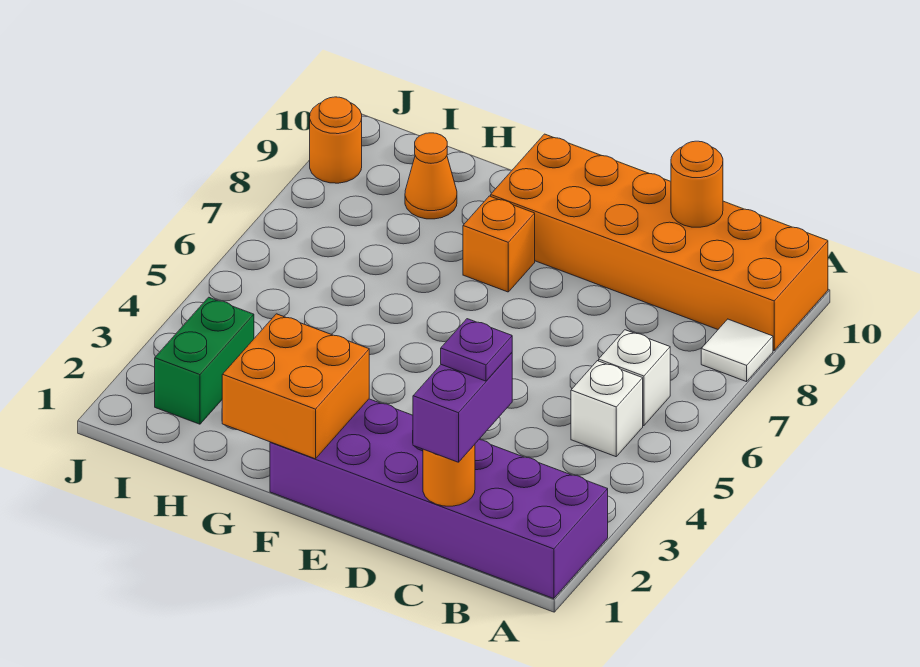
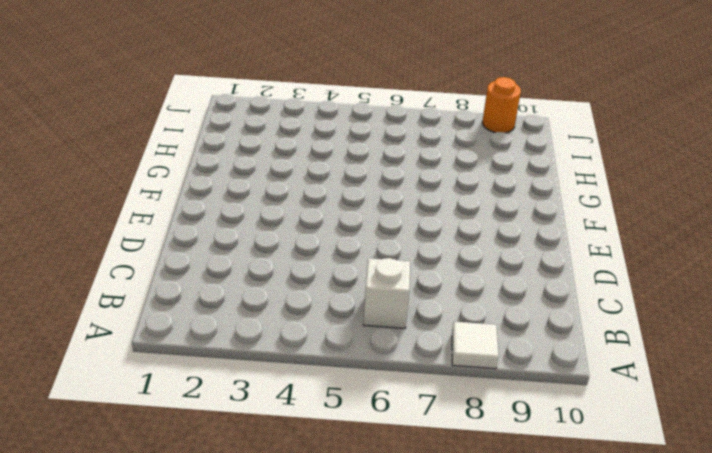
none -> purple brick A1:F2 level 1
none -> orange brick A9:F10 level 1
none -> white brick B5 level 1

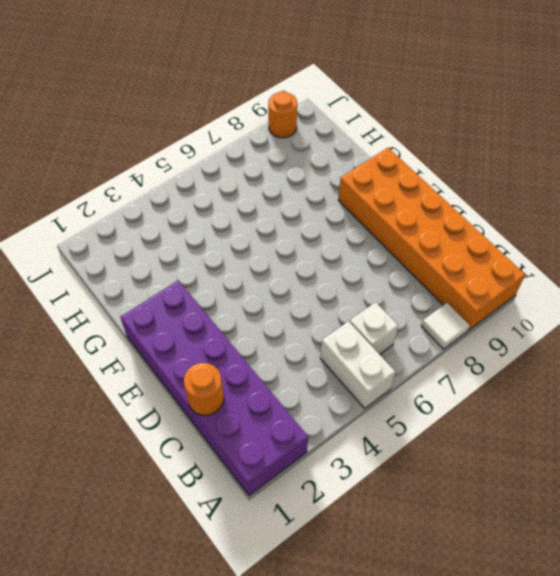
white brick A5:B5 level 1 -> white brick B5 level 1
none -> orange brick F8 level 1
none -> orange cone H9 level 1
none -> green brick I2:I3 level 1

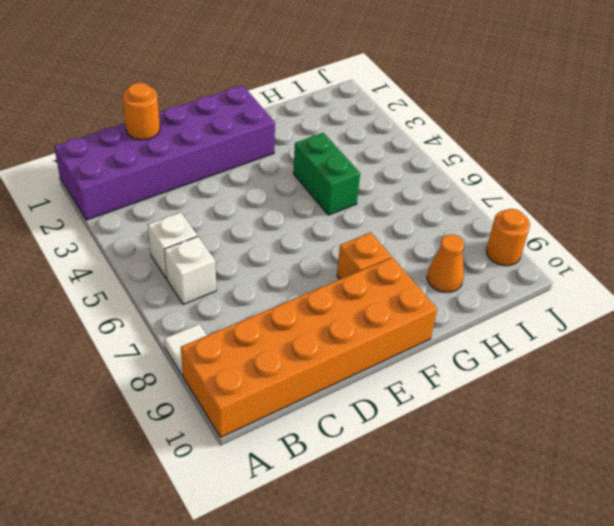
green brick G4:G5 level 1 -> green brick I2:I3 level 1
none -> orange round brick C10 level 2
none -> orange brick F1:G2 level 2
none -> purple brick C1:C2 level 3

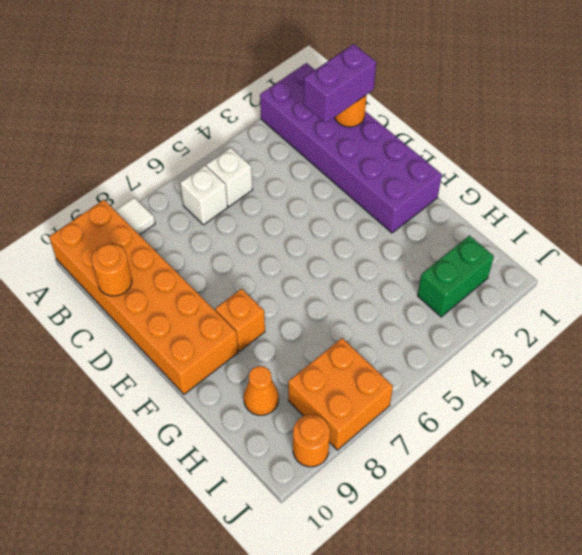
orange brick I7:J8 level 1 -> orange brick F1:G2 level 2
none -> purple plate C2 level 4

